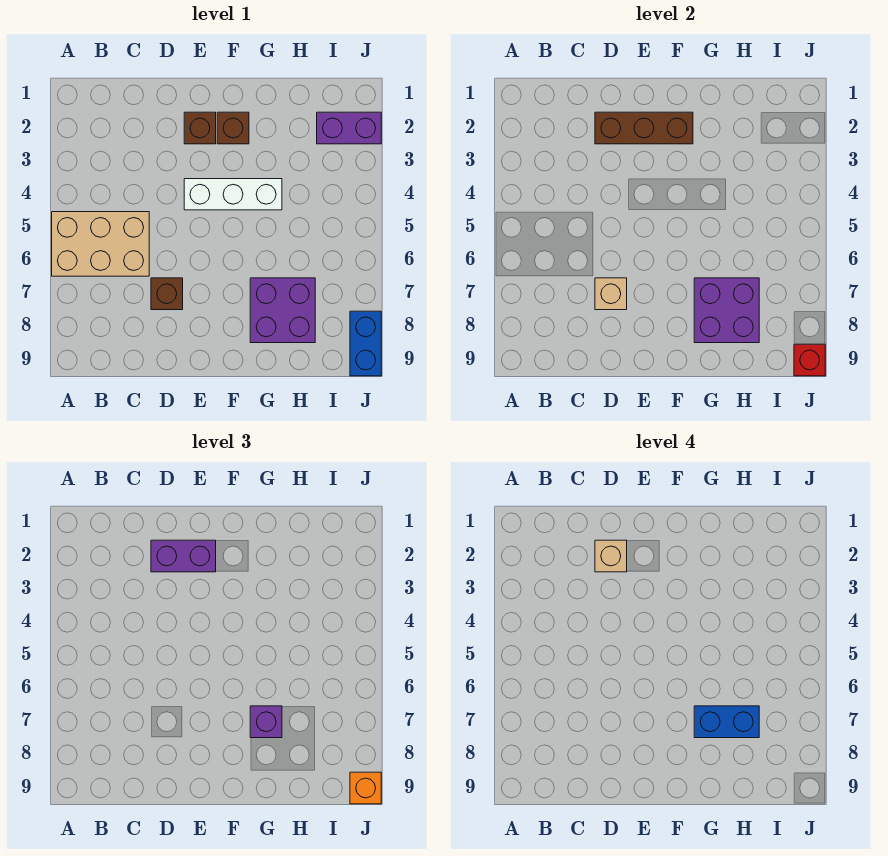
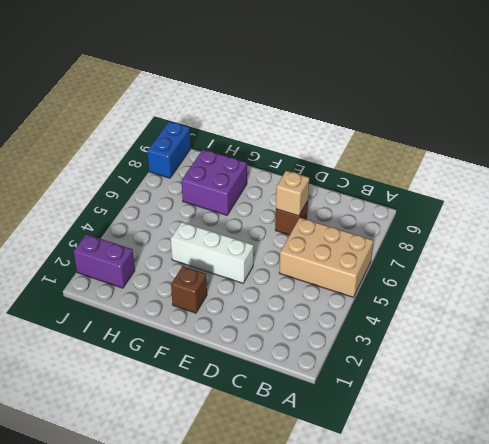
none -> brown brick E2 level 1
none -> brown brick D2:F2 level 2
none -> purple brick G7:H8 level 2

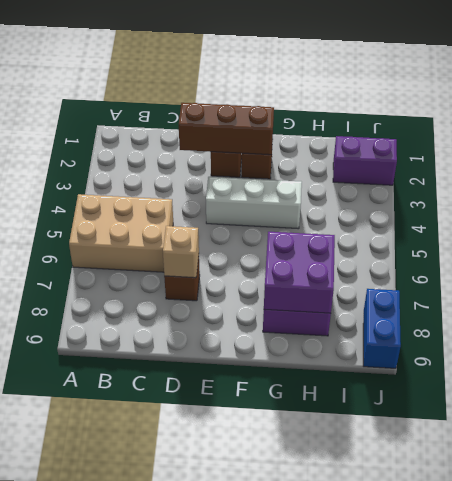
none -> red brick J9 level 2
none -> purple brick D2:E2 level 3
none -> purple brick G7 level 3

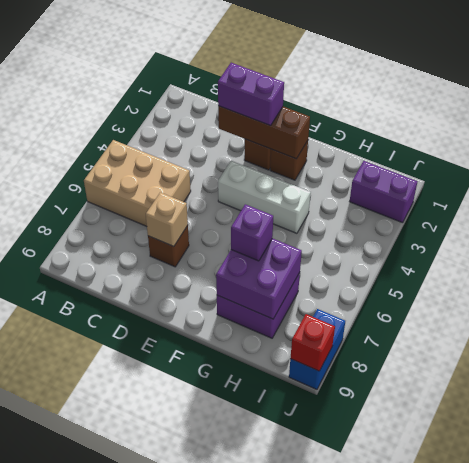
none -> orange brick J9 level 3
none -> tan brick D2 level 4
none -> blue brick G7:H7 level 4

